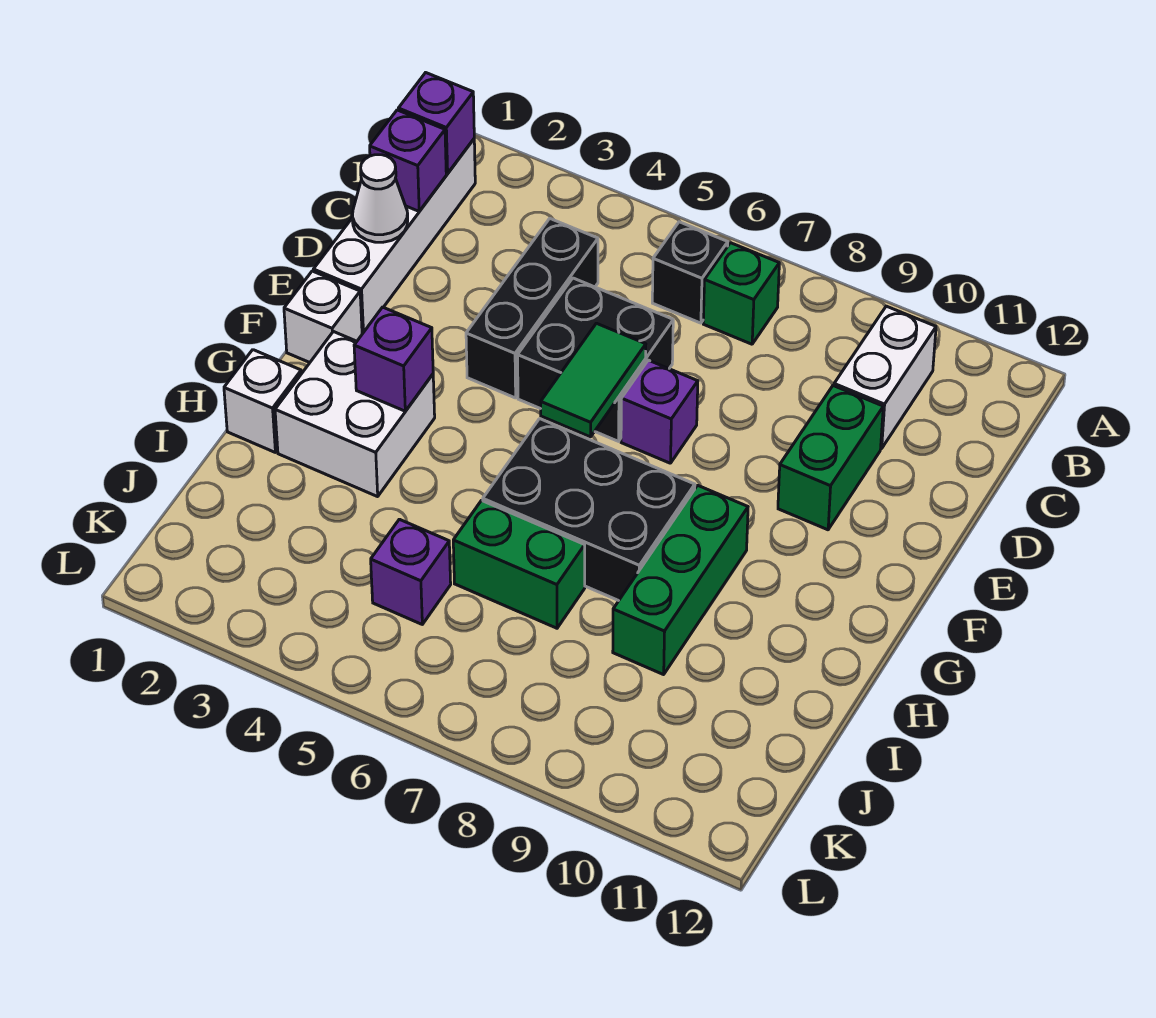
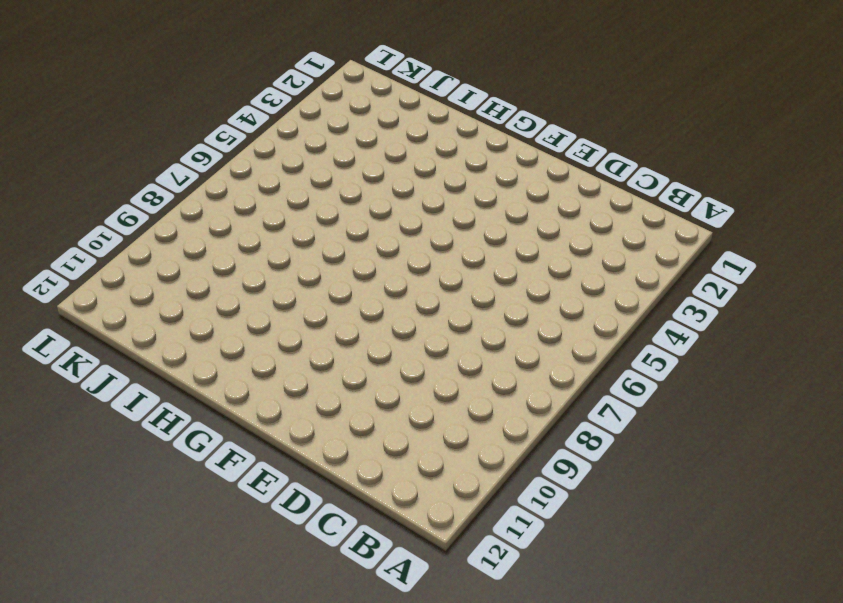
none -> white brick B1:E1 level 1
none -> black brick B6 level 1
none -> green brick B7 level 1

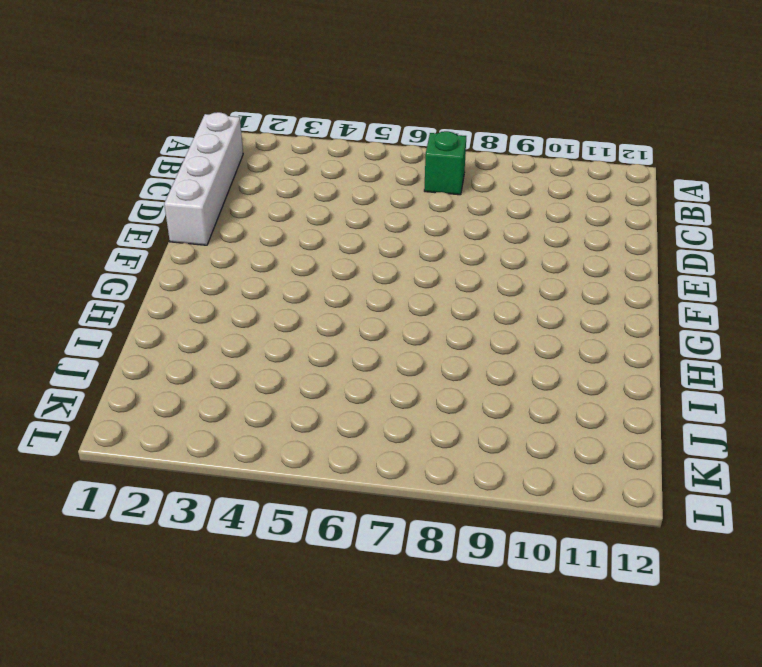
none -> black brick B6 level 1
none -> white brick B10:C10 level 1
none -> black brick C4:E4 level 1

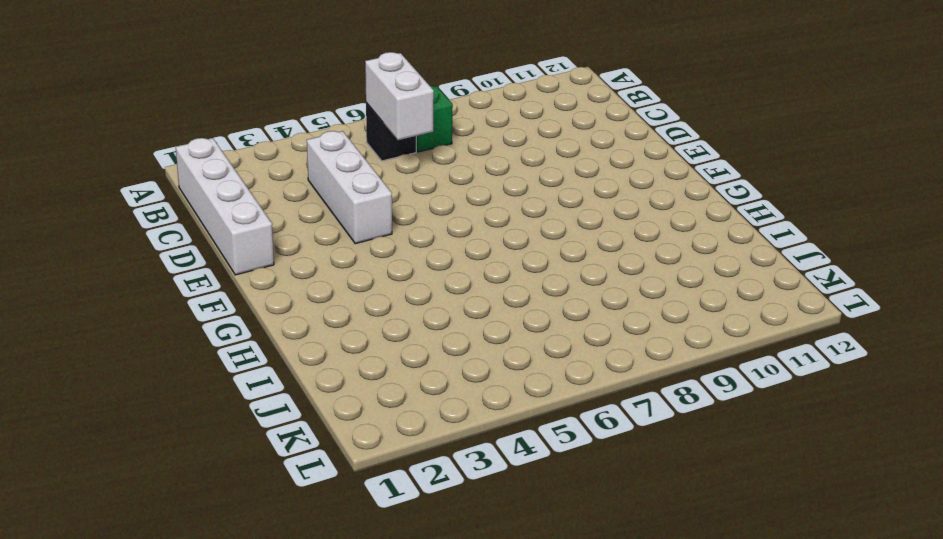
white brick B6:C6 level 2 -> white brick B10:C10 level 1
white brick C4:E4 level 1 -> black brick C4:E4 level 1
none -> black brick D5:E6 level 1
none -> green brick D10:E10 level 1
none -> purple brick E7 level 1

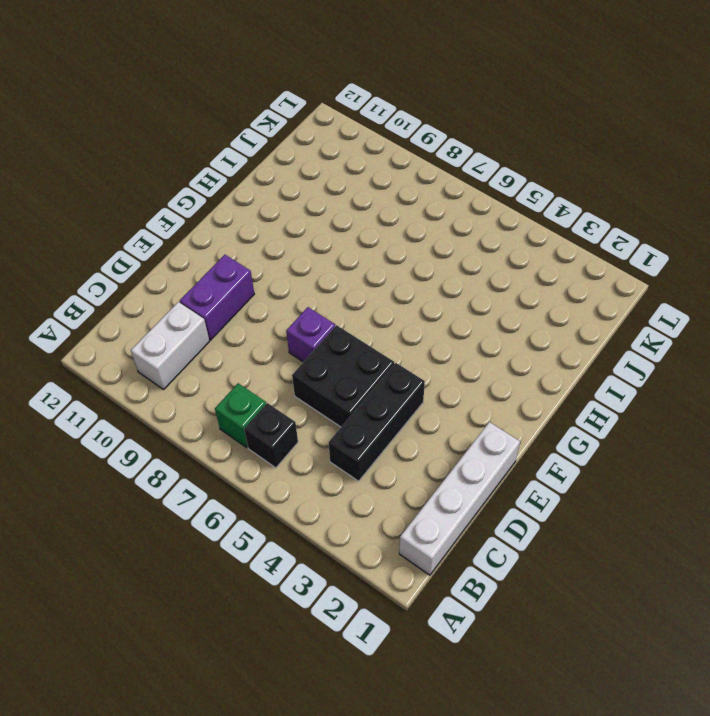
purple brick D10:E10 level 1 -> green brick D10:E10 level 1
none -> white brick F1 level 1
none -> white brick G2:H3 level 1
none -> black brick G6:H8 level 1

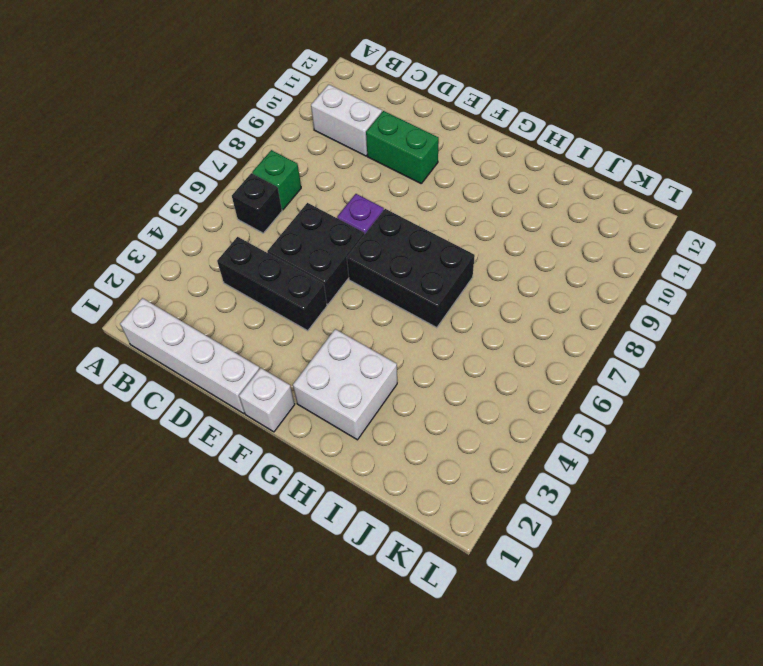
black brick F6:H7 level 1 -> black brick G6:H8 level 1
none -> green brick G9:I9 level 1
none -> white brick H1 level 1
none -> green brick I6:I7 level 1

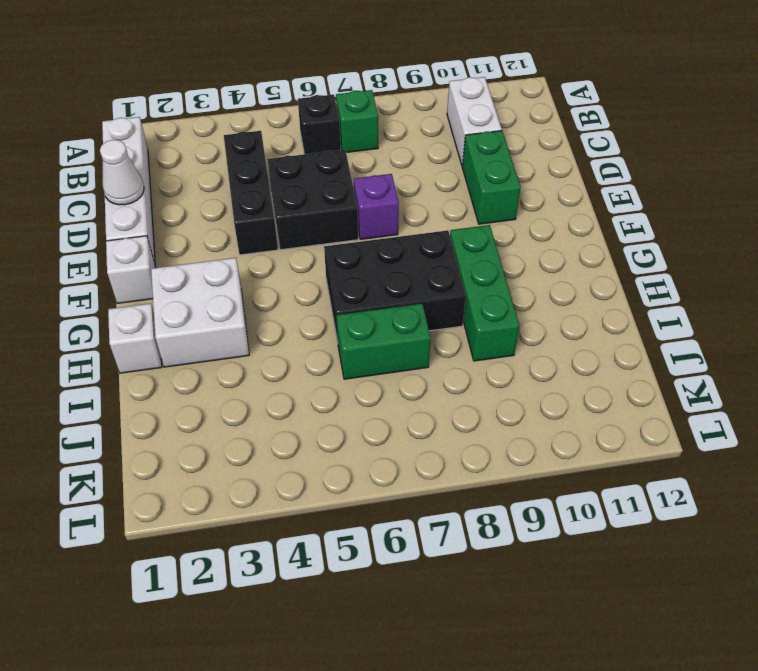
none -> purple brick J5 level 1
none -> purple brick B1 level 2
none -> purple brick C1 level 2

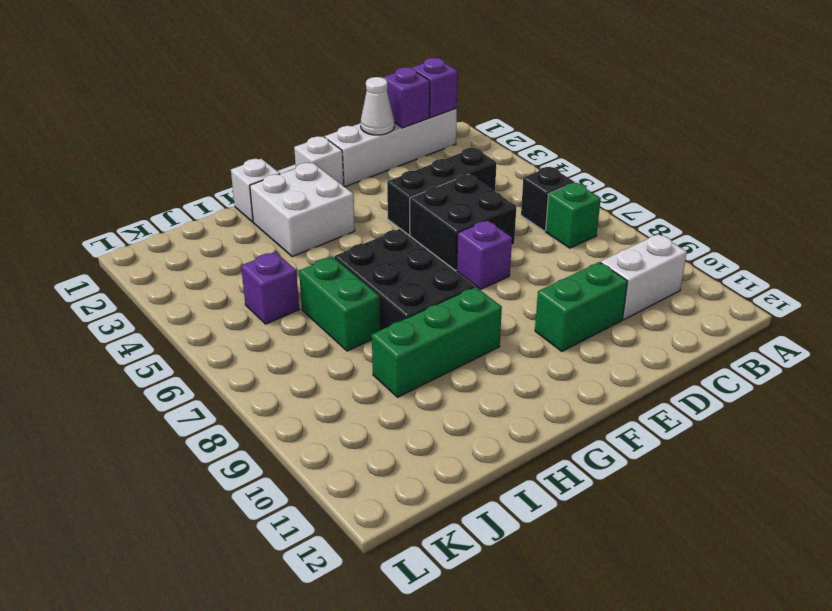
none -> green tile E6:F6 level 2
none -> purple brick G3 level 2

